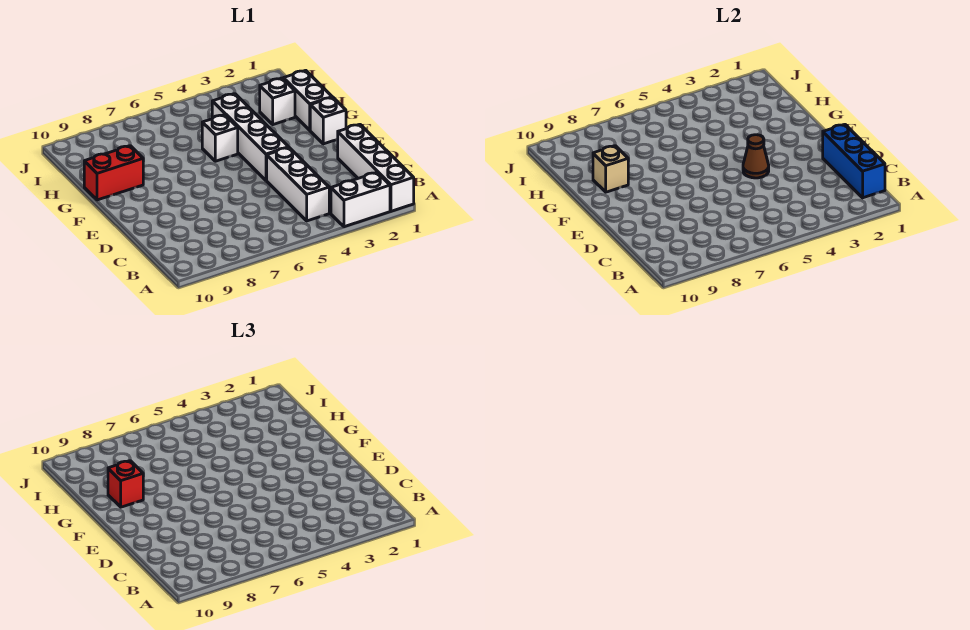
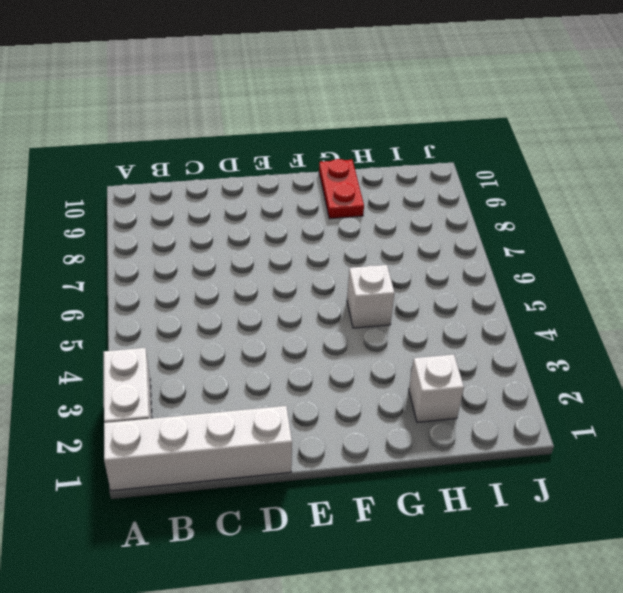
red plate G9:G10 level 1 -> red brick G9:G10 level 1
none -> white brick B4:D4 level 1
none -> white brick E4:H4 level 1
none -> white brick F1 level 1

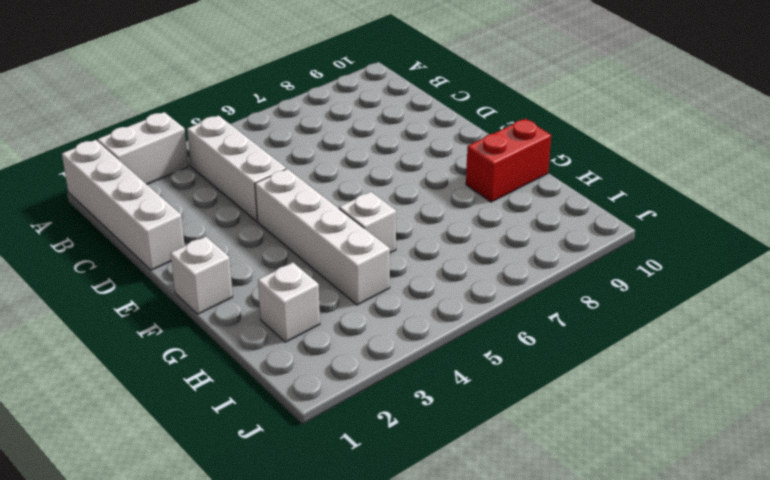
none -> white brick G1:H1 level 1
none -> blue brick B1:D1 level 2
none -> brown cone E4 level 2

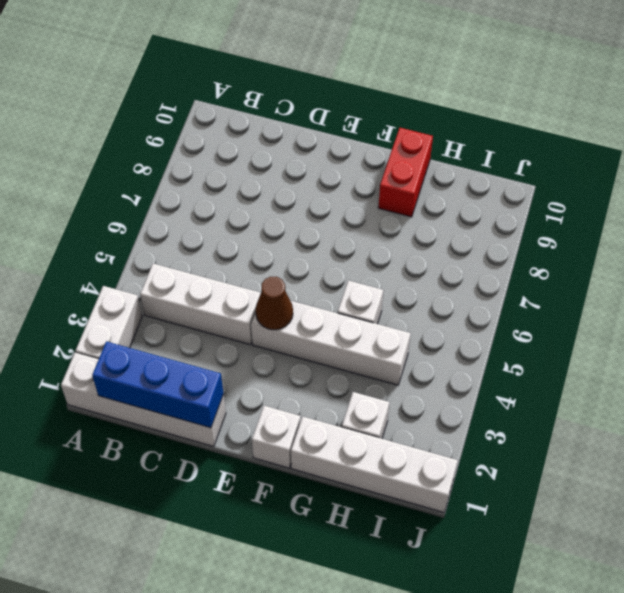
white brick G1:J1 level 1 -> white brick G1:H1 level 1
none -> tan brick G9 level 2
none -> red brick G9 level 3

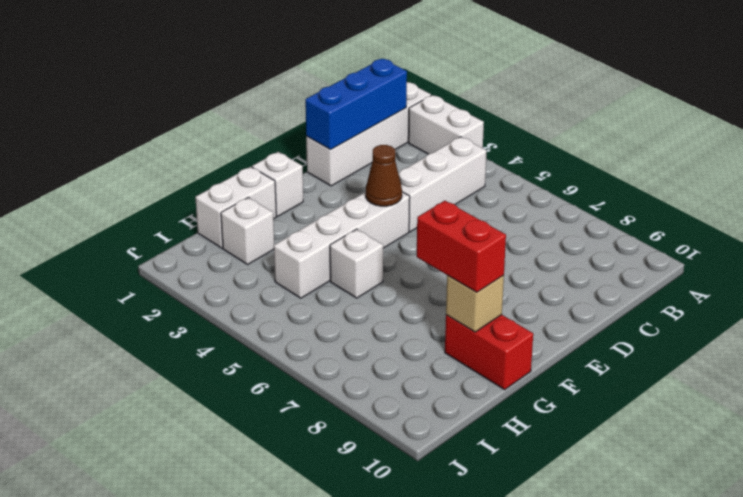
red brick G8:G9 level 3 -> red brick G9 level 3

